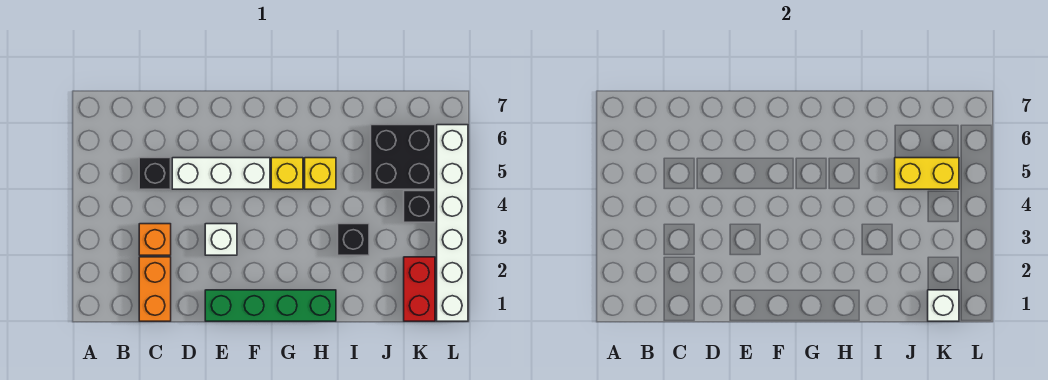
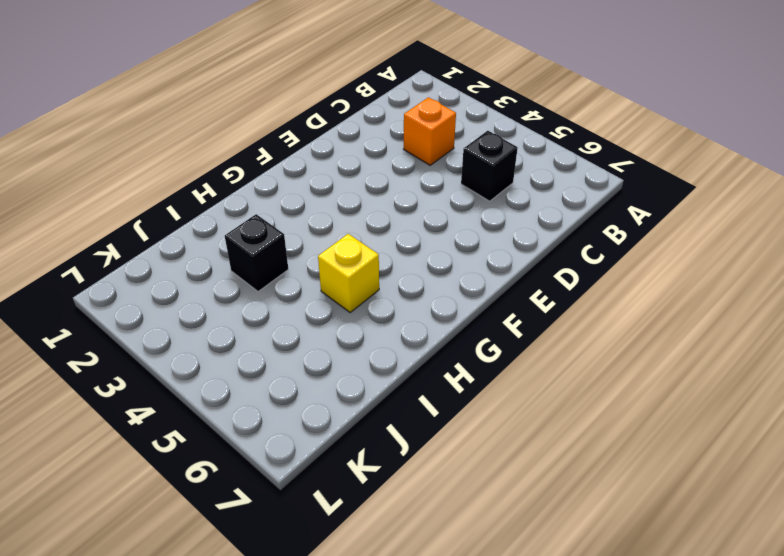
none -> orange brick C1:C2 level 1
none -> white brick D5:F5 level 1
none -> green brick E1:H1 level 1

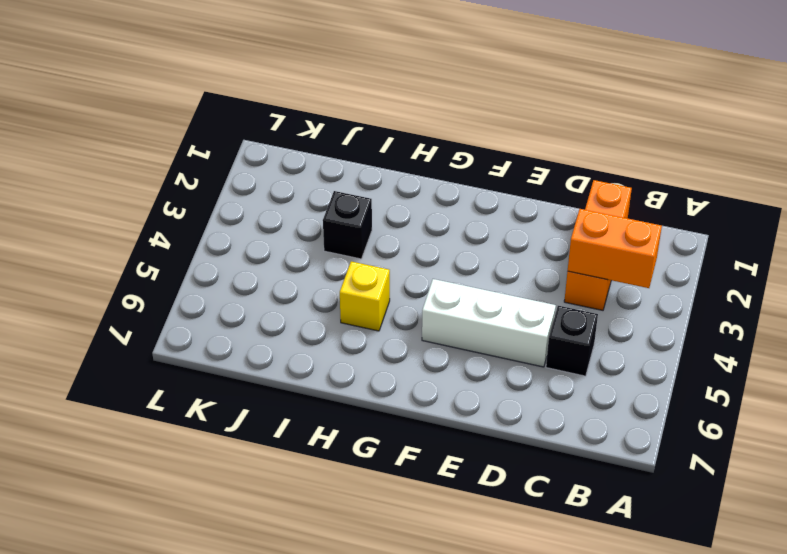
orange brick B3:C3 level 2 -> none
none -> green brick E1:H1 level 1
none -> white brick E3 level 1
none -> yellow brick G5 level 1

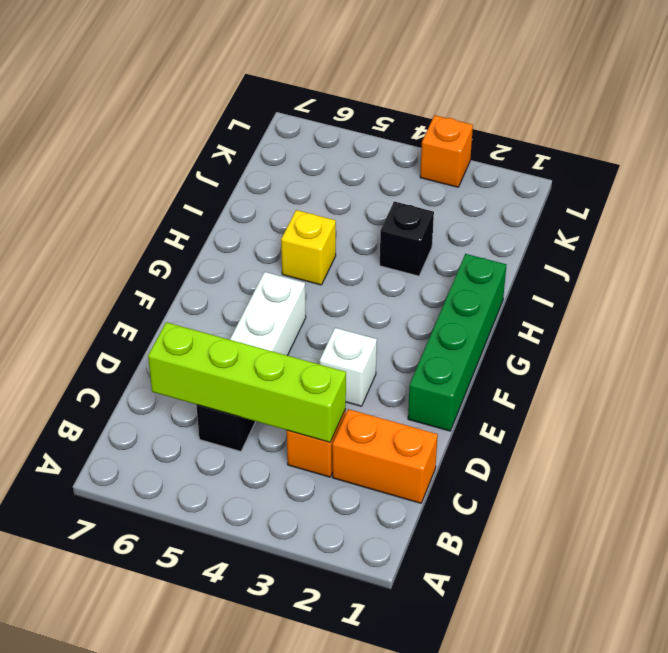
lime brick C3:C6 level 2 -> none
orange brick L3 level 1 -> white brick L1:L6 level 1
none -> yellow brick G5 level 1
none -> black brick J5:K6 level 1
none -> red brick K1:K2 level 1

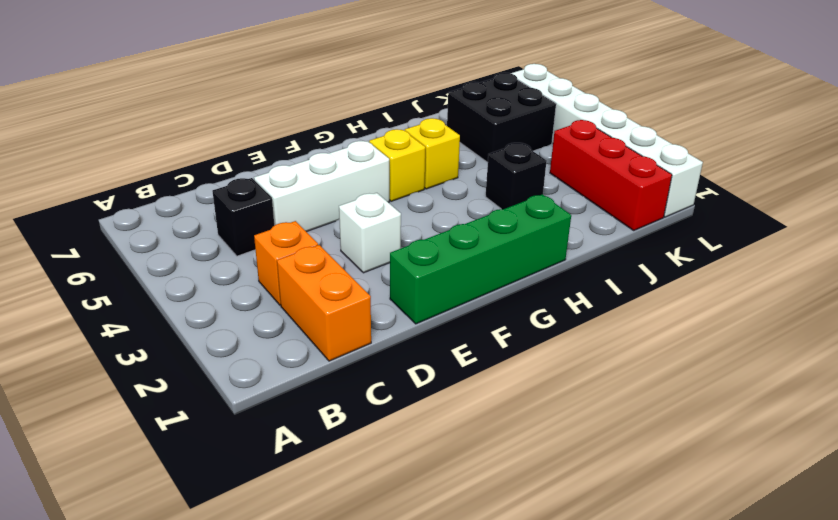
red brick K1:K3 level 1 -> red brick K1:K2 level 1
none -> black brick K4 level 1
none -> yellow brick J5:K5 level 2
none -> white brick K1 level 2

